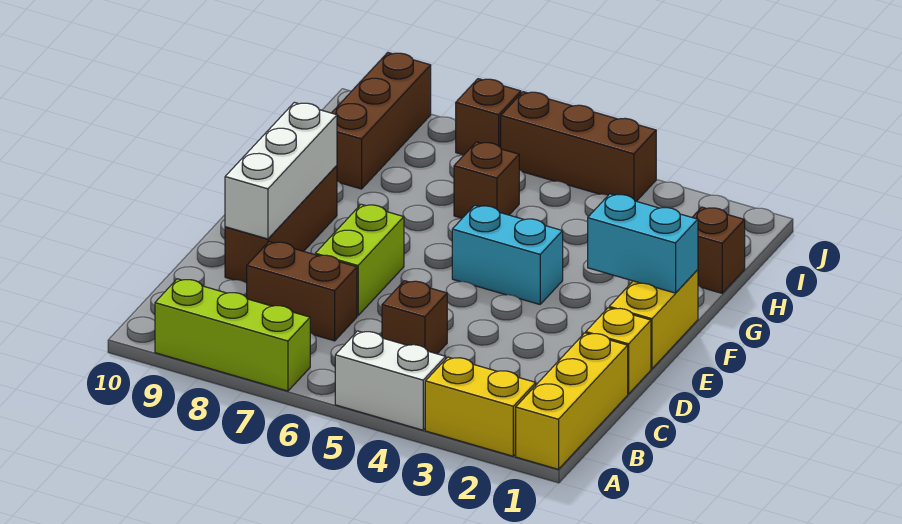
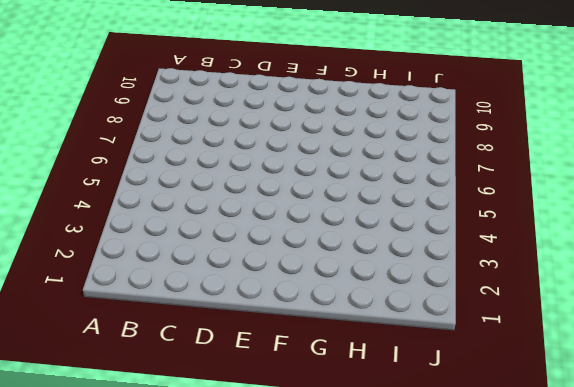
none -> yellow brick A1:C1 level 1
none -> yellow brick A2:A3 level 1
none -> white brick A4:A5 level 1

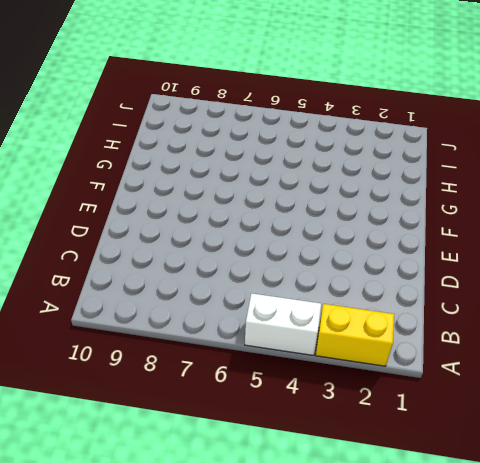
none -> yellow brick A1:C1 level 1
none -> lime brick A7:A9 level 1
none -> brown brick C5 level 1

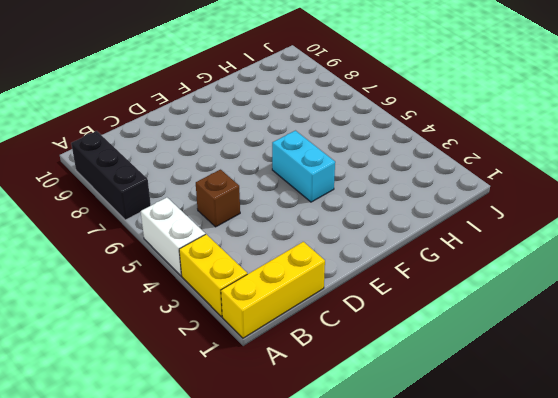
black brick A7:A9 level 1 -> lime brick A7:A9 level 1
none -> brown brick C7:C8 level 1
none -> yellow brick D1 level 1
none -> lime brick D7:E7 level 1

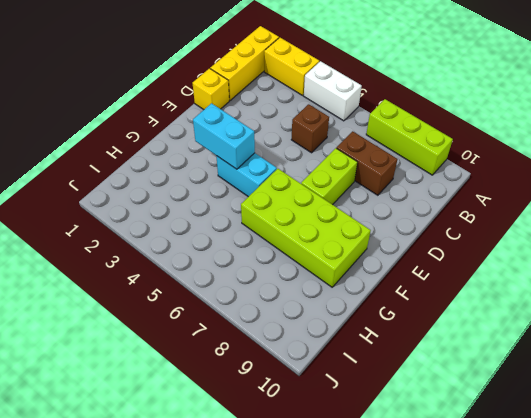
cyan brick F3:F4 level 2 -> cyan brick F1:F2 level 2
lime brick F6:G9 level 1 -> brown brick D9:F9 level 1
none -> yellow brick E1:F1 level 1
none -> brown brick H1 level 1
none -> brown brick H6 level 1

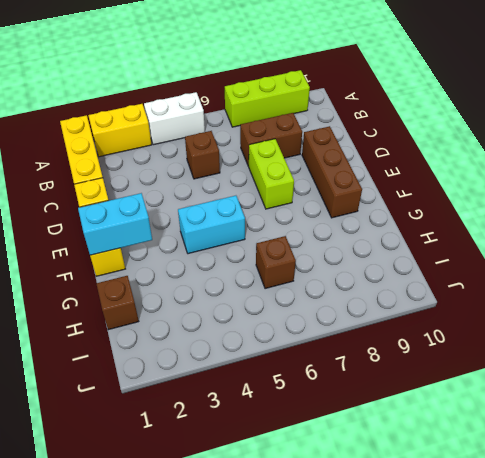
none -> brown brick H9:J9 level 1
none -> brown brick J4:J6 level 1
none -> brown brick J7 level 1

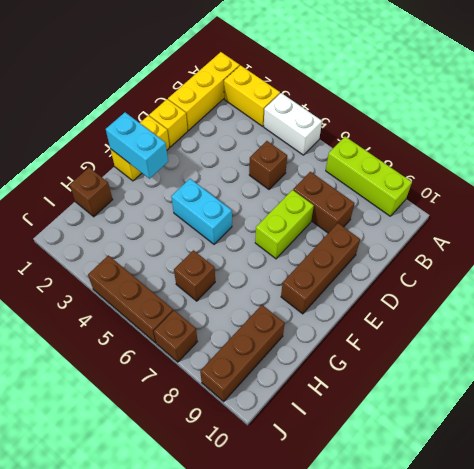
none -> white brick D9:F9 level 2

